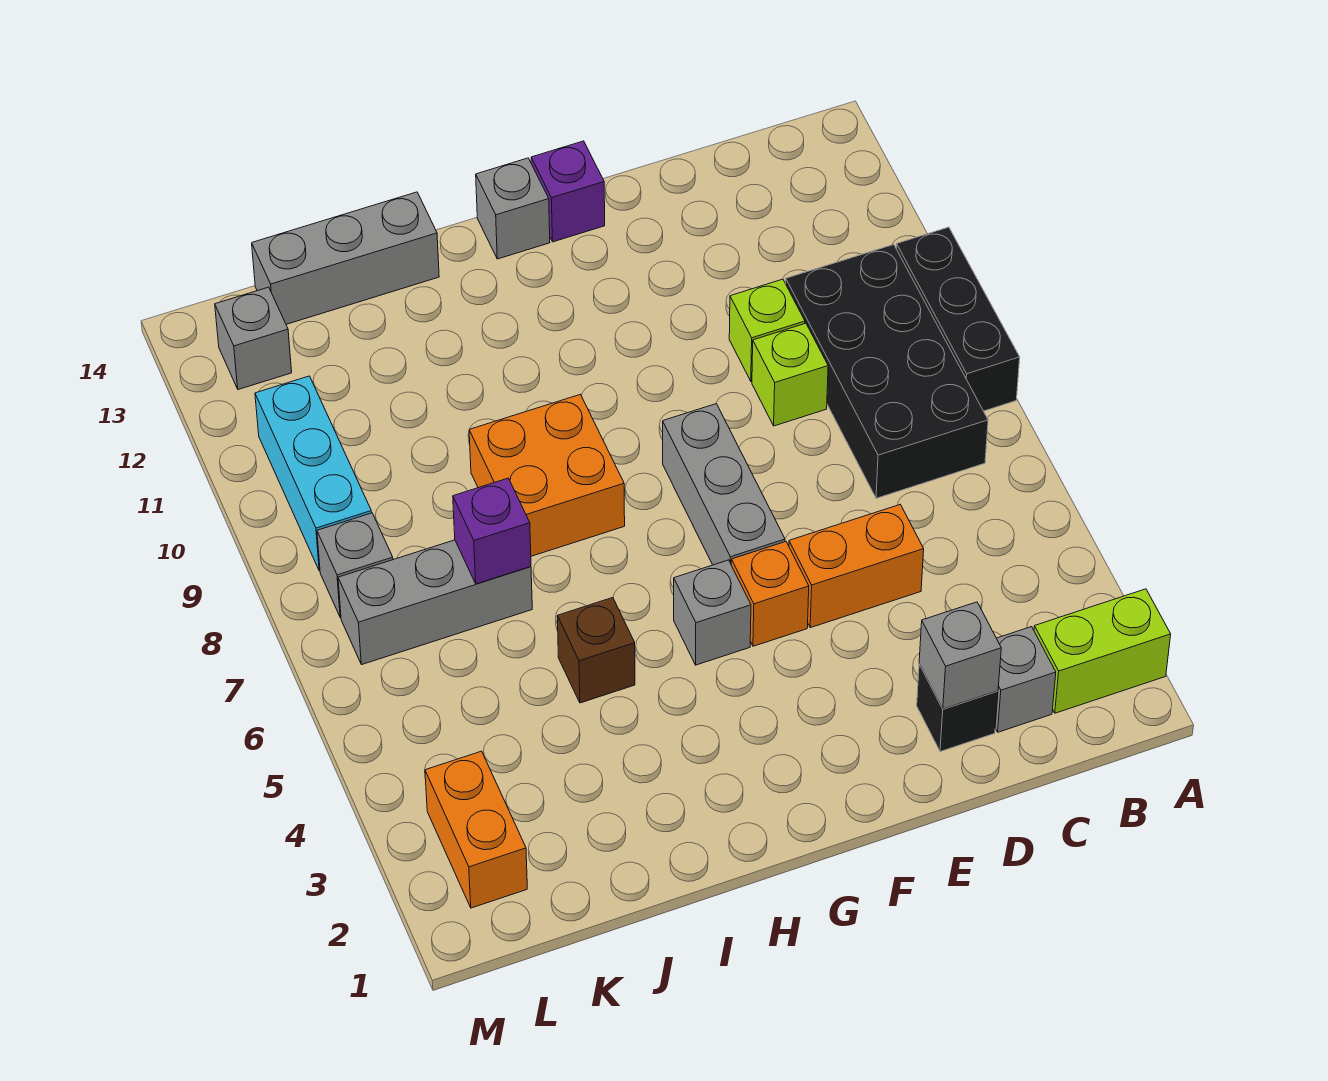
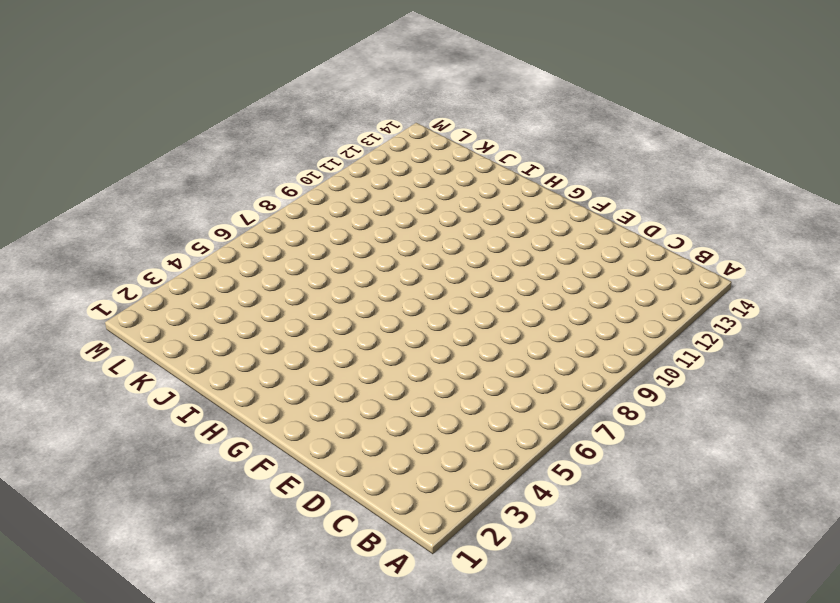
none -> lime brick A2:B2 level 1
none -> black brick A8:A10 level 1
none -> black brick B7:C10 level 1

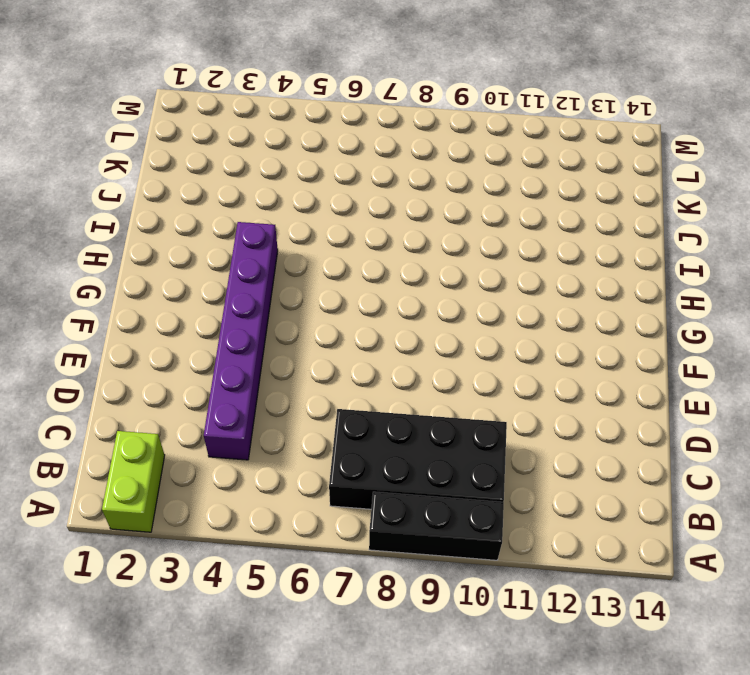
purple brick C4:H4 level 1 -> none
none -> grey brick C2 level 1
none -> black brick D2 level 1
none -> orange brick D5:E5 level 1

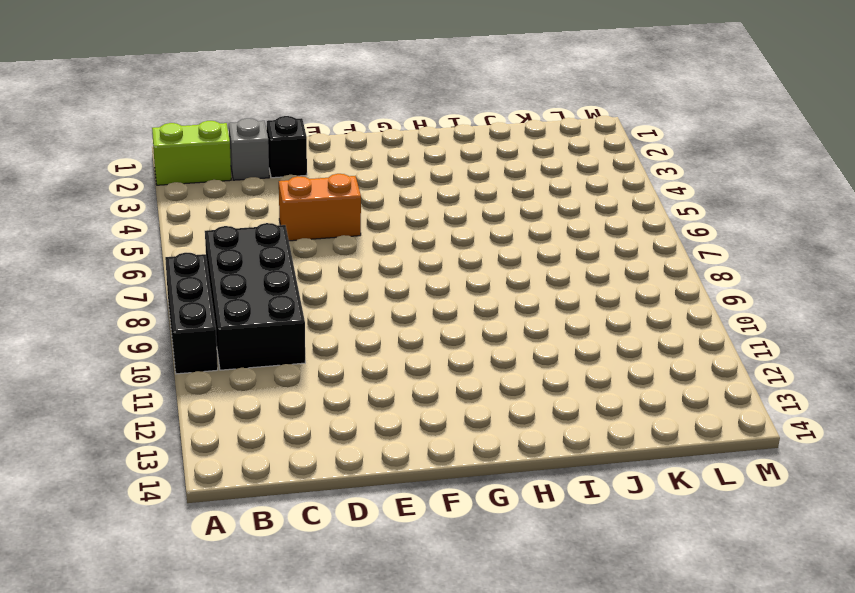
none -> lime brick D9 level 1
none -> lime brick D10 level 1
none -> orange brick F5 level 1

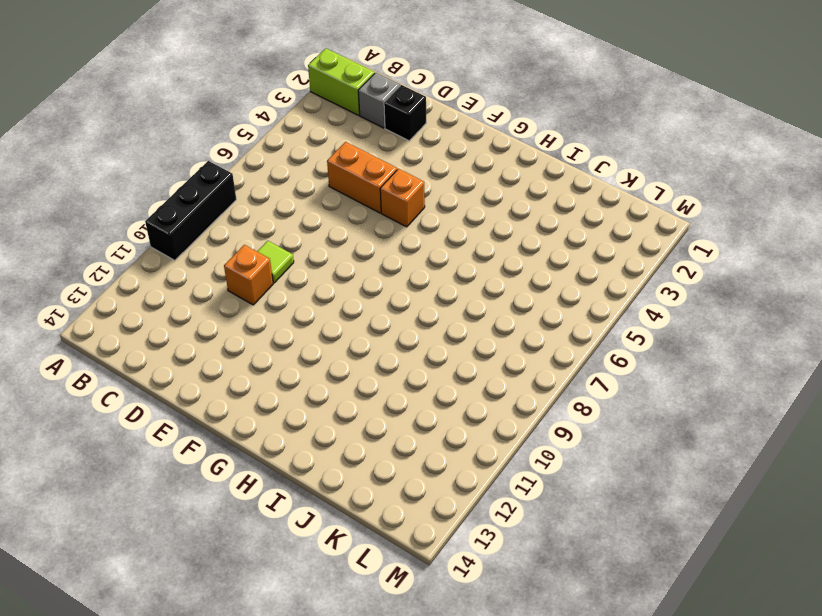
lime tile D9 level 1 -> lime brick D9 level 1
orange brick D10 level 1 -> lime brick D10 level 1
none -> black brick B7:C10 level 1
none -> grey brick F6:F8 level 1
none -> purple brick F14 level 1

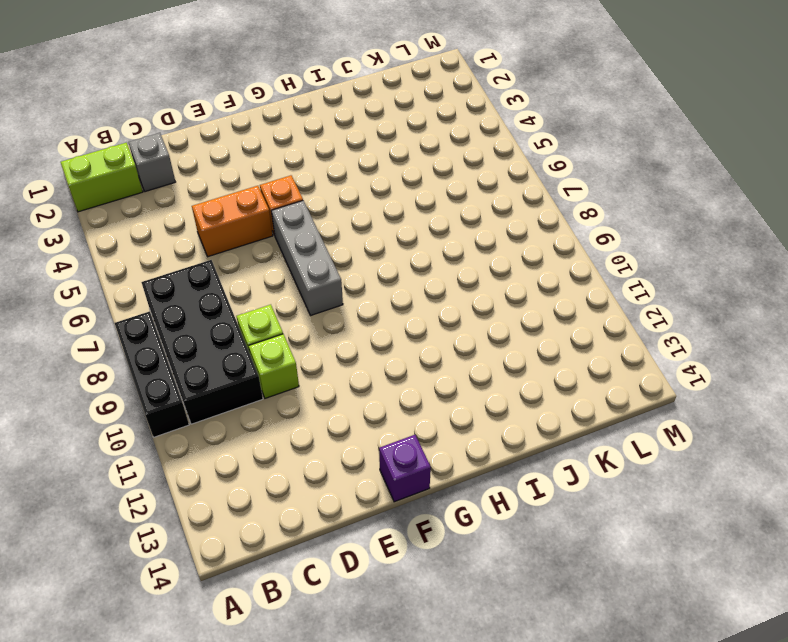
none -> black brick D2 level 1
none -> grey brick G5 level 1
none -> grey brick G14 level 1

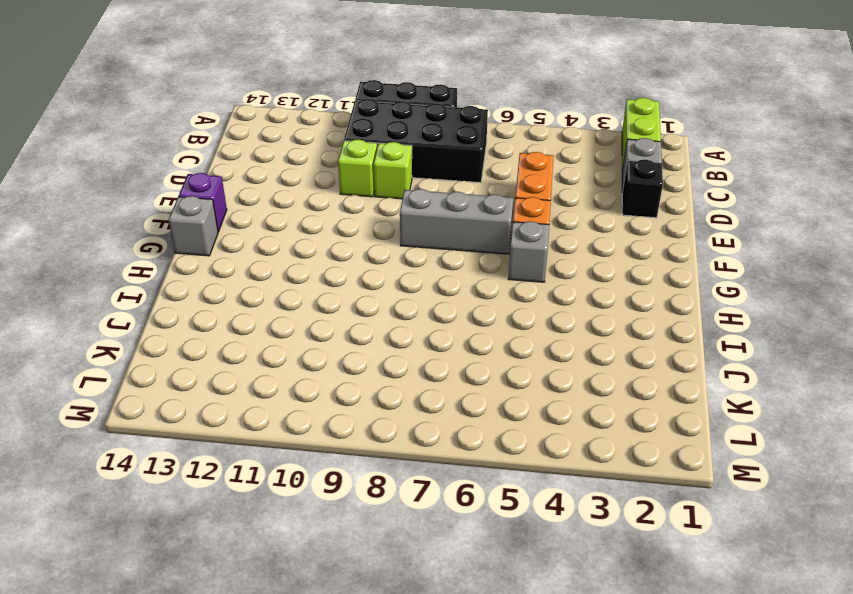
none -> orange brick H8:I9 level 1
none -> brown brick I5 level 1
none -> grey brick I14:K14 level 1

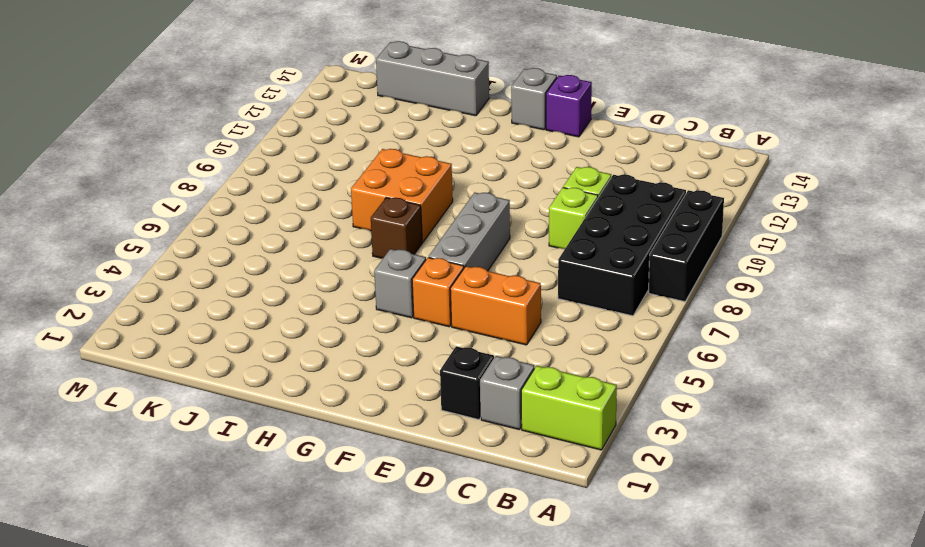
brown brick H7 level 1 -> brown brick I5 level 1
none -> grey brick J7:L7 level 1
none -> orange brick L2:L3 level 1
none -> grey brick L8 level 1

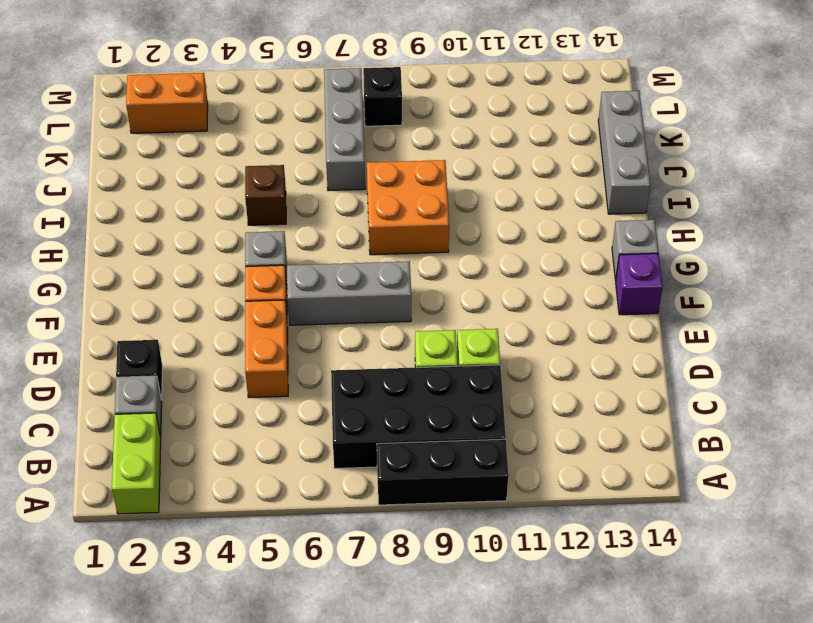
black brick L8 level 1 -> grey brick L8 level 1
none -> cyan brick L9:L11 level 1
none -> grey brick L13 level 1
none -> grey brick D2 level 2

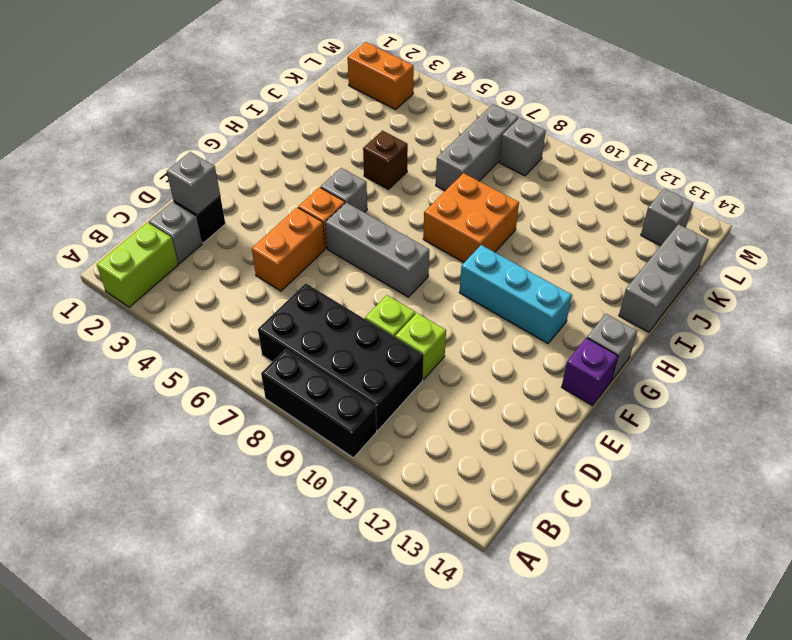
cyan brick G10:G12 level 1 -> cyan brick L9:L11 level 1
none -> purple brick J7 level 2

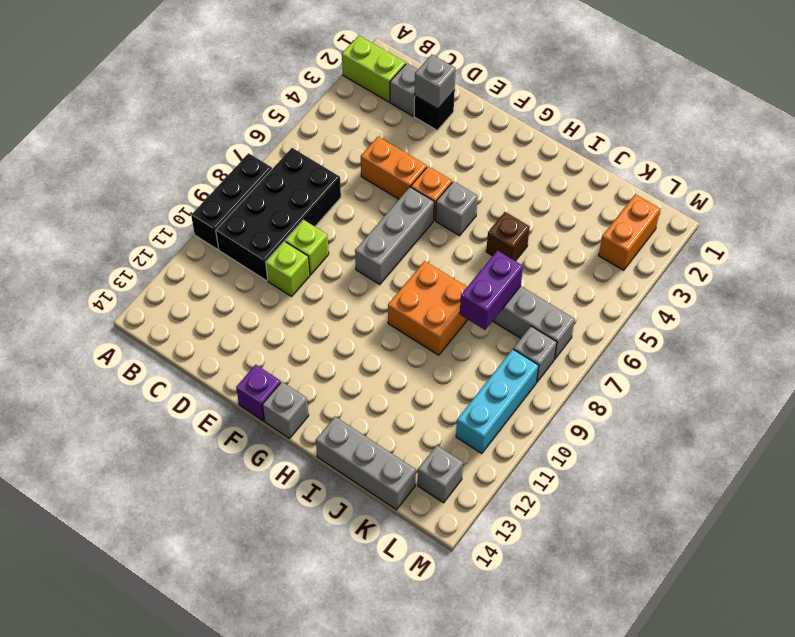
purple brick J7:J8 level 2 -> purple brick J7 level 2

